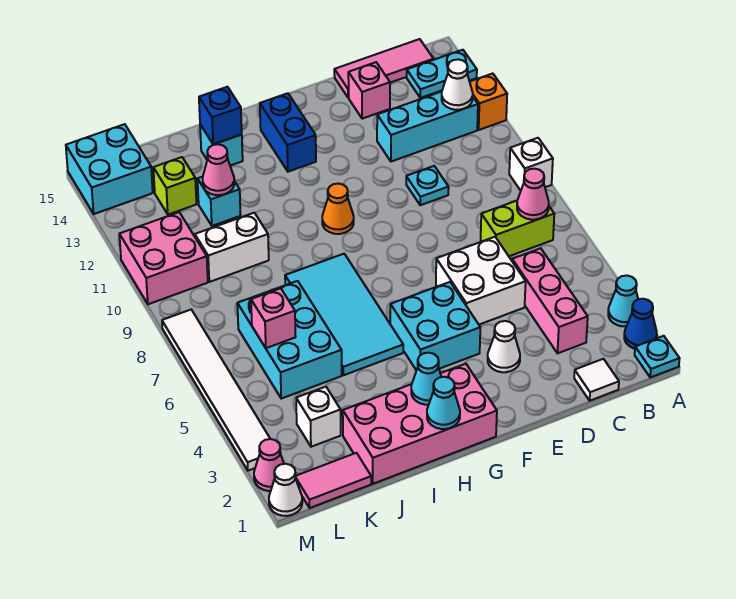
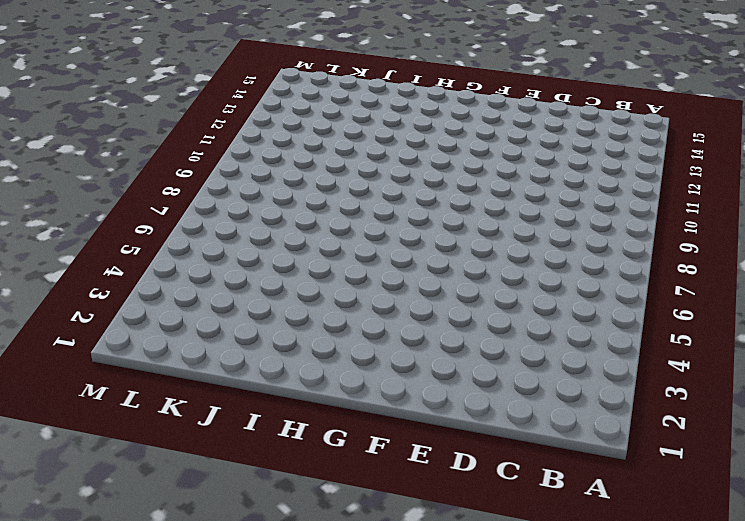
none -> cyan plate A1 level 1
none -> blue cone A2 level 1
none -> cyan cone A3 level 1
none -> white brick A9 level 1

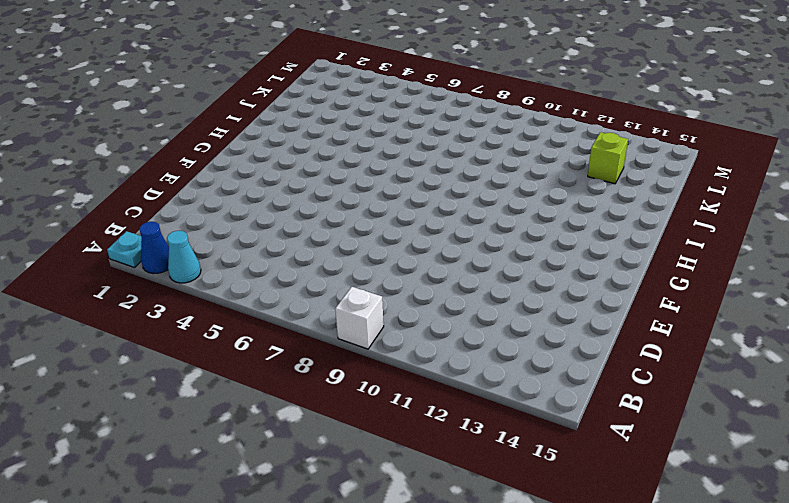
none -> orange brick A12 level 1
none -> cyan plate A14:B14 level 1
none -> lime brick B7:C7 level 1
none -> cyan brick B12:D12 level 1

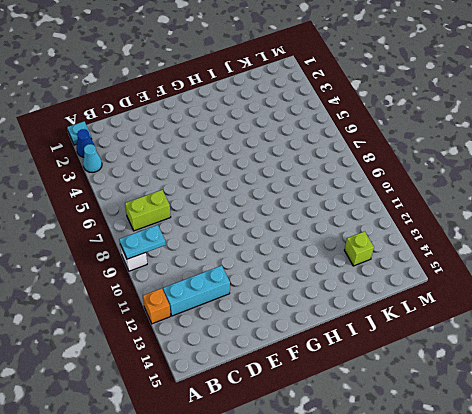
cyan plate A9:B9 level 2 -> cyan plate A14:B14 level 1
none -> pink tile B15:D15 level 1
none -> white tile C1 level 1
none -> pink brick C3:C5 level 1
none -> white brick D5:E6 level 1

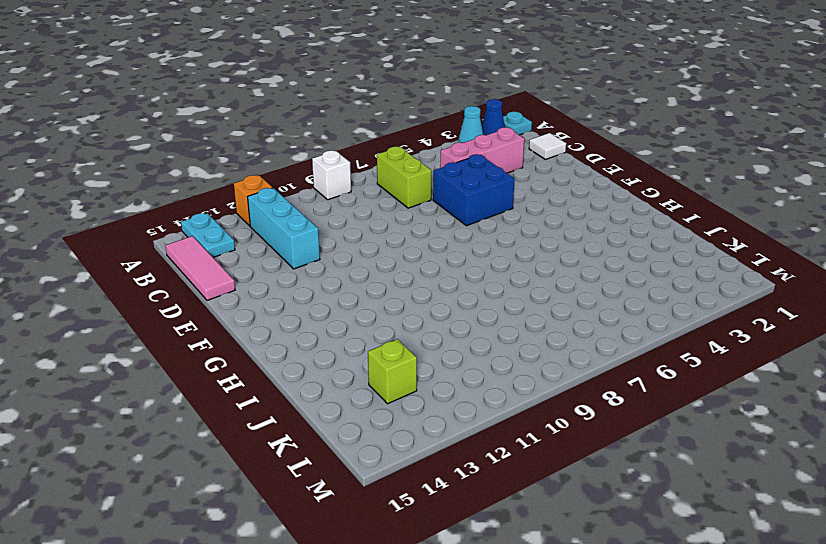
blue brick D5:E6 level 1 -> white brick D5:E6 level 1
none -> cyan plate D10 level 1
none -> pink brick D14 level 1
none -> white cone E3 level 1
none -> cyan brick F4:G5 level 1

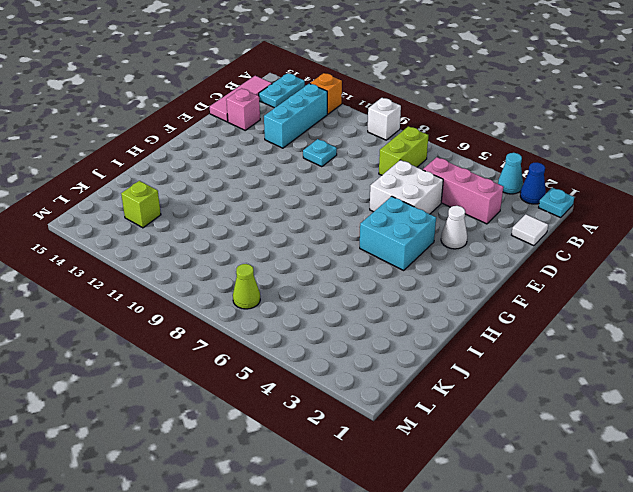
lime cone L7 level 1 -> none
none -> pink brick G1:J2 level 1
none -> orange cone G10 level 1
none -> blue brick G13:G14 level 1
none -> cyan tile H5:I8 level 1

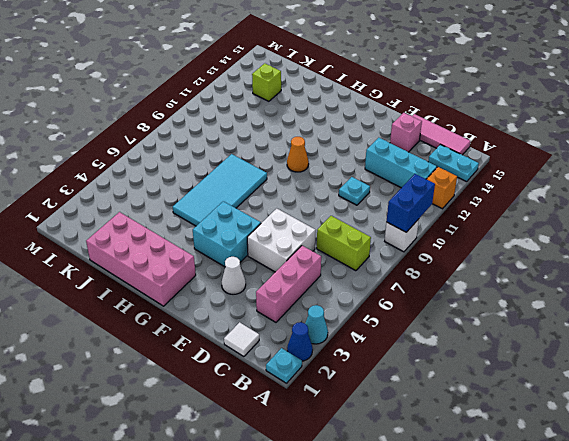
blue brick A9:A10 level 2 -> blue brick G13:G14 level 1
none -> cyan brick I14 level 1
none -> cyan brick J5:K7 level 1
none -> white brick J10:K10 level 1
none -> cyan brick J12 level 1

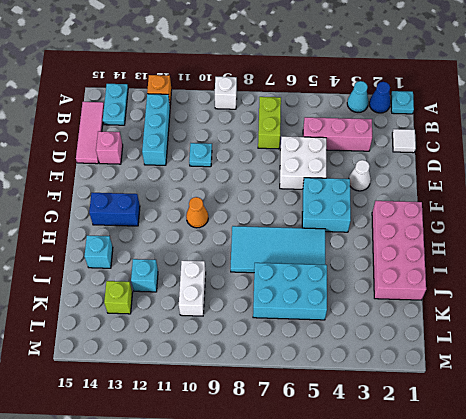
none -> pink tile K1:L1 level 1
none -> white brick K3 level 1
none -> pink brick L10:M11 level 1
none -> cyan brick L14:M15 level 1

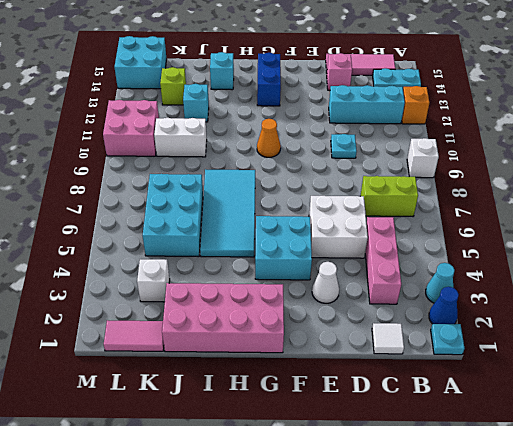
none -> white cone M1 level 1
none -> pink cone M2 level 1
none -> white tile M3:M8 level 1
none -> pink cone B7 level 2

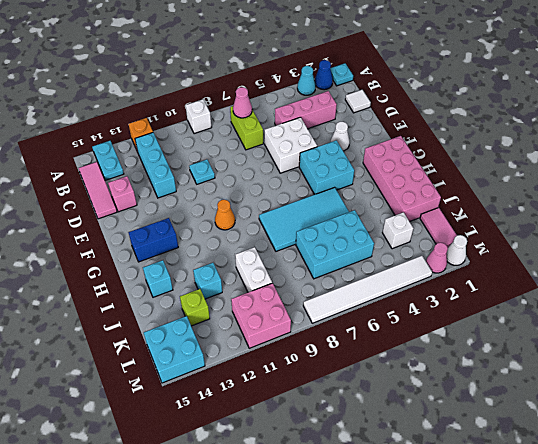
none -> white cone B12 level 2
none -> cyan cone H1 level 2
none -> cyan cone H2 level 2
none -> blue brick I14 level 2

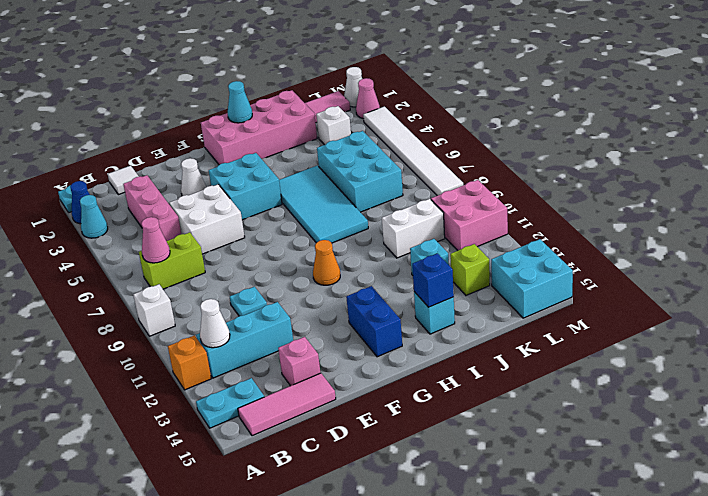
none -> cyan cone H2 level 2
none -> pink cone J12 level 2
none -> pink brick K6 level 2

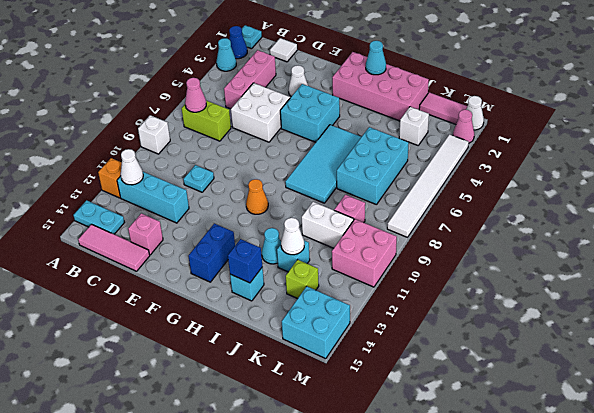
cyan cone I12 level 1 -> cyan cone H2 level 2
white cone J12 level 2 -> pink cone J12 level 2
pink brick K9 level 1 -> pink brick K6 level 2

